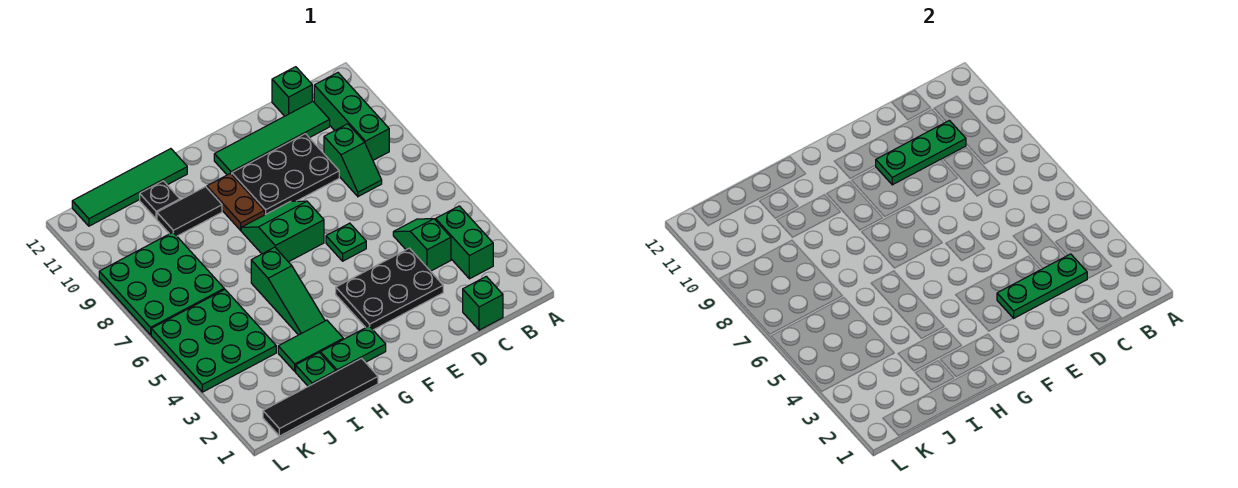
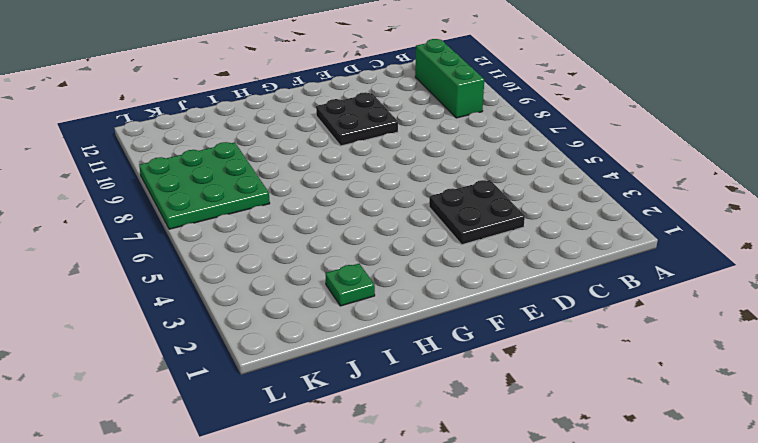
black plate D3:E4 level 1 -> black plate D3:F4 level 1
black plate E9:F10 level 1 -> black plate D9:F10 level 1
none -> green brick B3:B4 level 1
none -> green brick C1 level 1
none -> green slope C4:C5 level 1 top 4

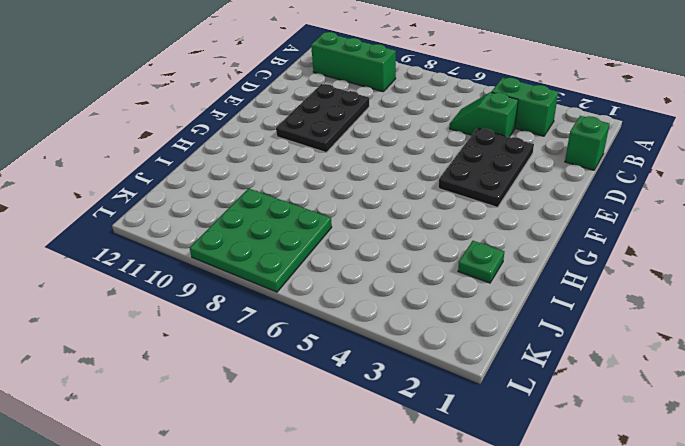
none -> green slope C8:C9 level 1 top 9
none -> green tile C11:F11 level 1
none -> green brick C12 level 1

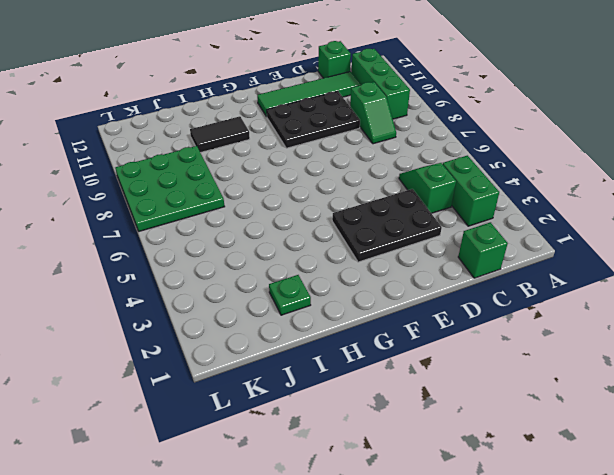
none -> green plate E6 level 1
none -> green slope F7:G8 level 1 top 7
none -> green plate G2:H2 level 1

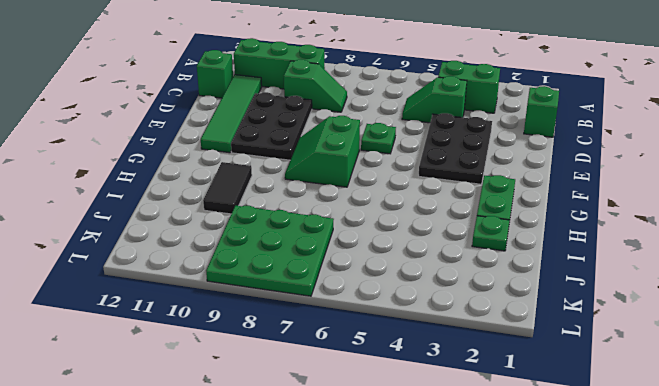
none -> brown plate G9:G10 level 1
none -> black tile H1:K1 level 1
none -> green tile H3:I3 level 1

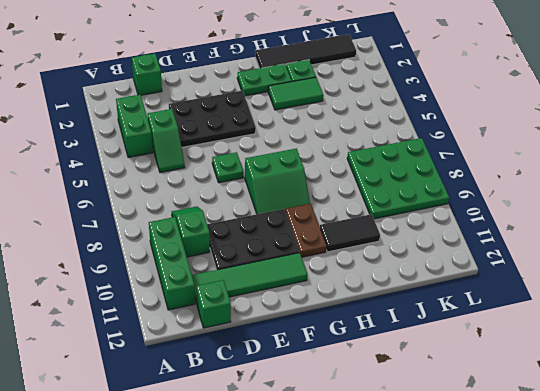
none -> green slope H4:H6 level 1 top 6
none -> green tile H12:K12 level 1
none -> black plate I11 level 1

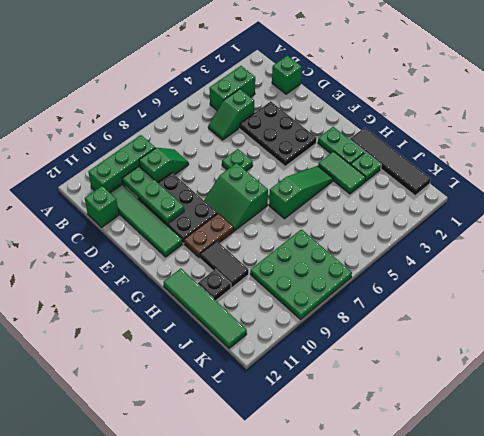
none -> green plate J4:L6 level 1
none -> green plate C3:E3 level 2

